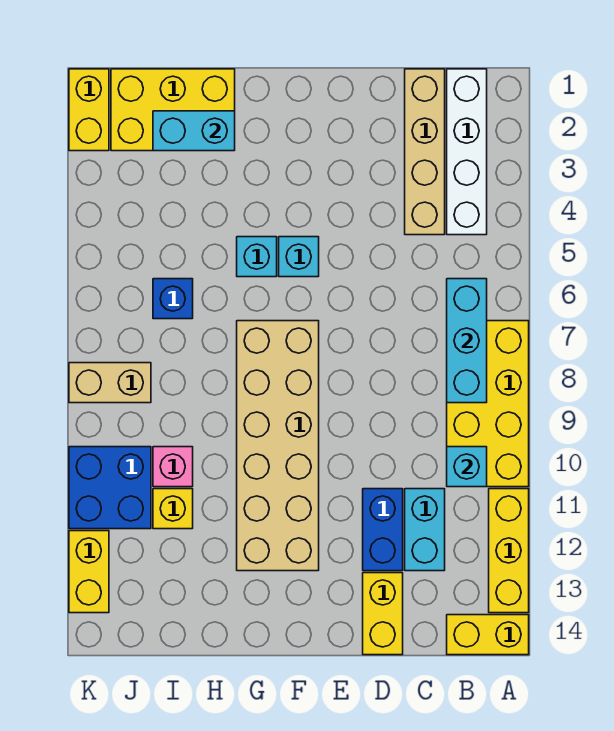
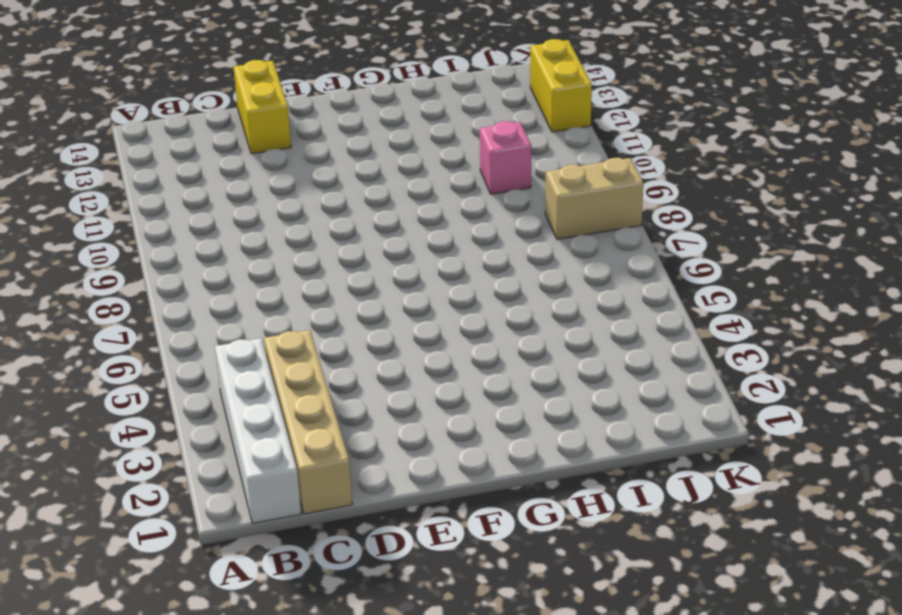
none -> yellow brick A7:B10 level 1
none -> yellow brick A11:A13 level 1
none -> yellow brick A14:B14 level 1

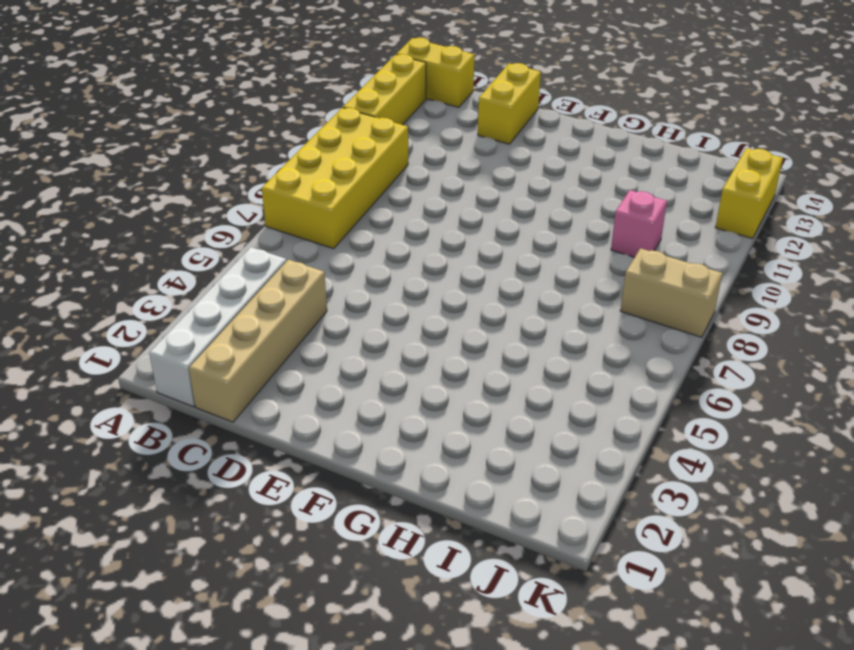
none -> cyan brick C11:C12 level 1
none -> blue brick D11:D12 level 1
none -> cyan brick F5 level 1

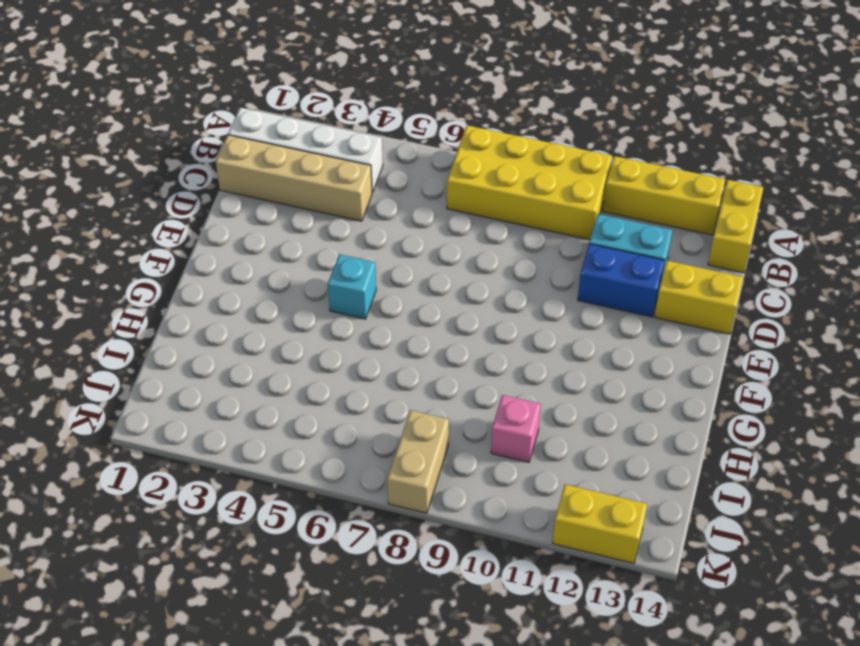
none -> tan brick F7:G12 level 1
none -> cyan brick G5 level 1
none -> yellow brick H1:J2 level 1

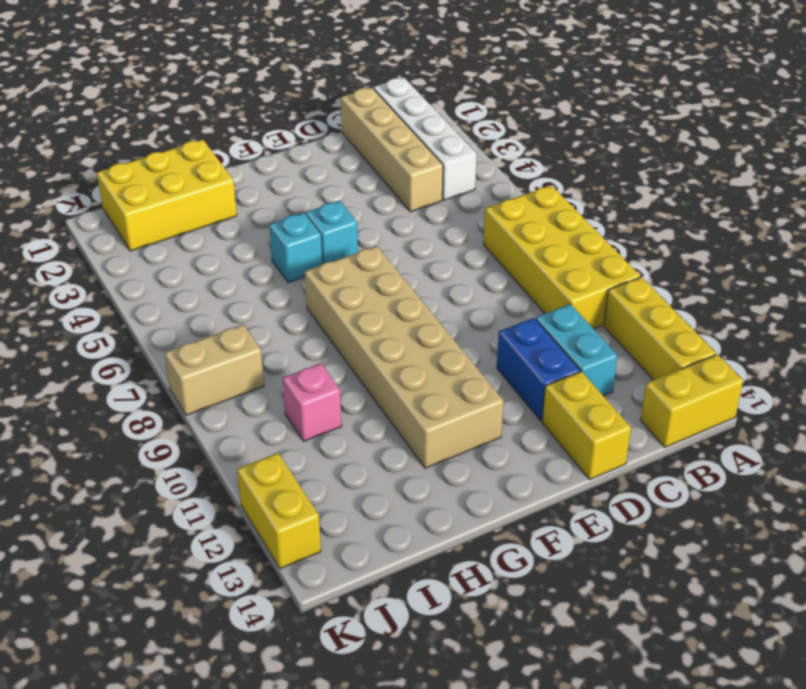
none -> blue brick I6 level 1
none -> yellow brick I11 level 1
none -> blue brick J10:K11 level 1

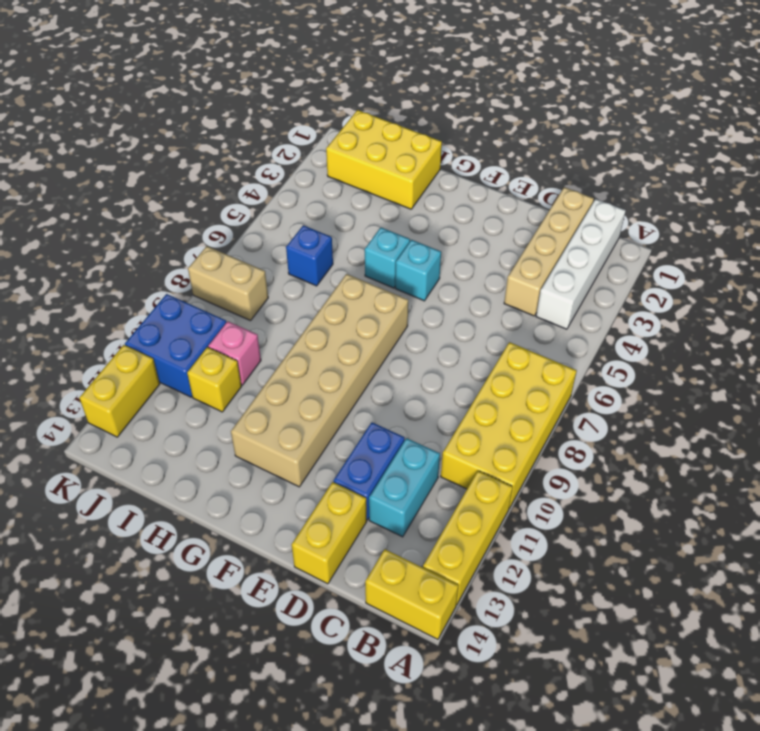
none -> yellow brick K1:K2 level 1
none -> cyan brick B6:B8 level 2
none -> cyan brick B10 level 2

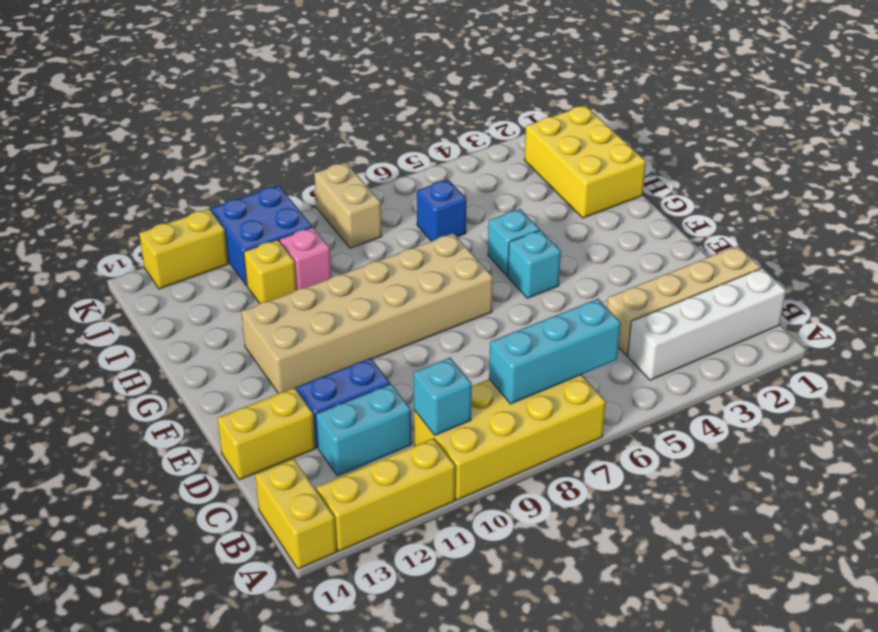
none -> yellow brick K1:K2 level 1
none -> cyan brick H2:I2 level 2

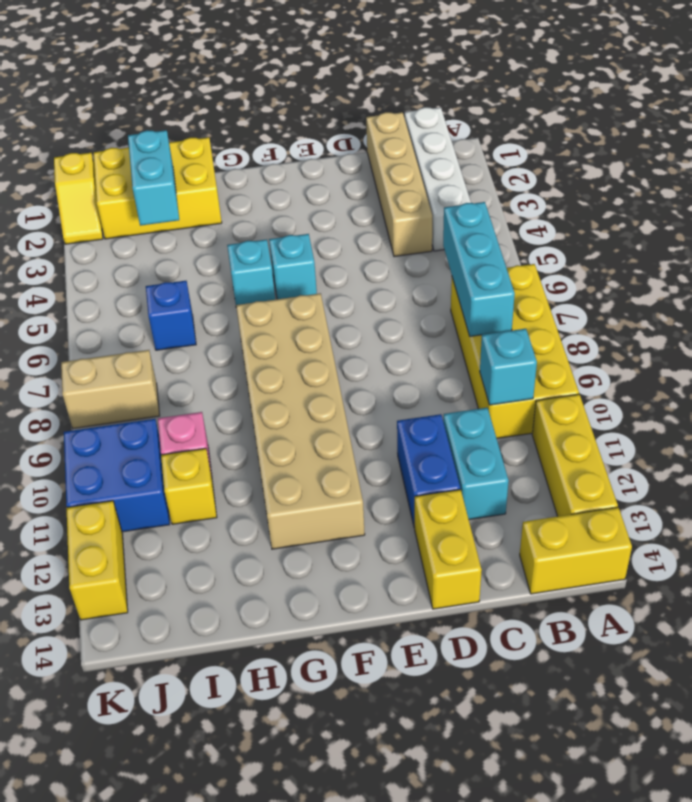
cyan brick I2:I3 level 2 -> cyan brick H2:I2 level 2
yellow slope K1:K2 level 1 top 1 -> yellow brick K1:K2 level 1

